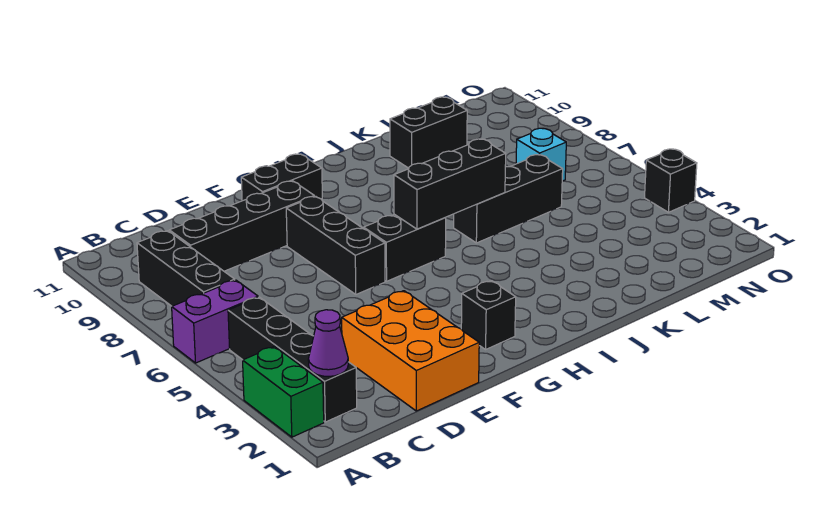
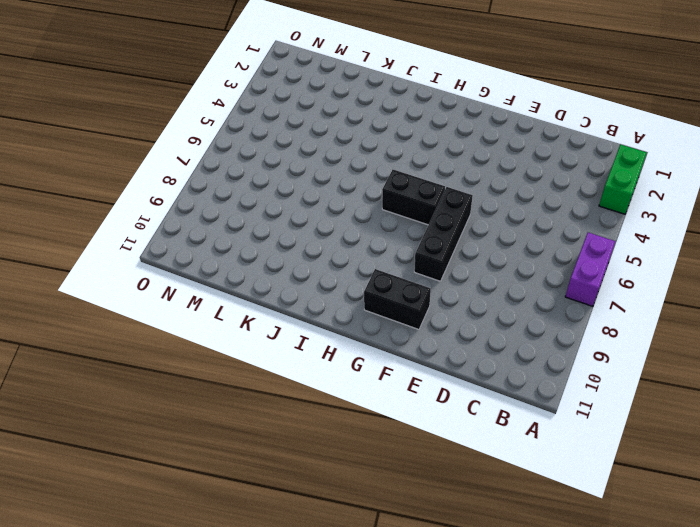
purple brick A6:A7 level 1 -> purple brick A6:B6 level 1
none -> black brick B2:B5 level 1
none -> black brick B7:B9 level 1
none -> black brick C9:F9 level 1

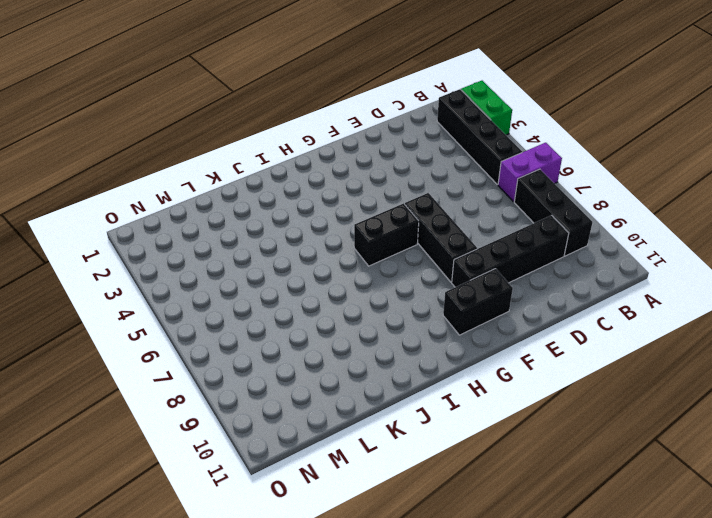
none -> orange brick D1:E3 level 1
none -> black brick G2 level 1
none -> black brick J6:L6 level 1

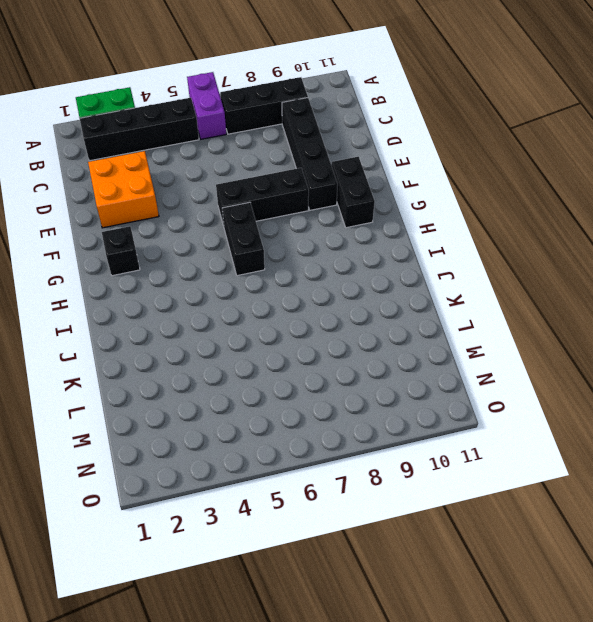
orange brick D2:E3 level 1 -> orange brick D1:E3 level 1
none -> black brick J6:L6 level 1
none -> black brick K10:L10 level 1
none -> cyan brick M7 level 1

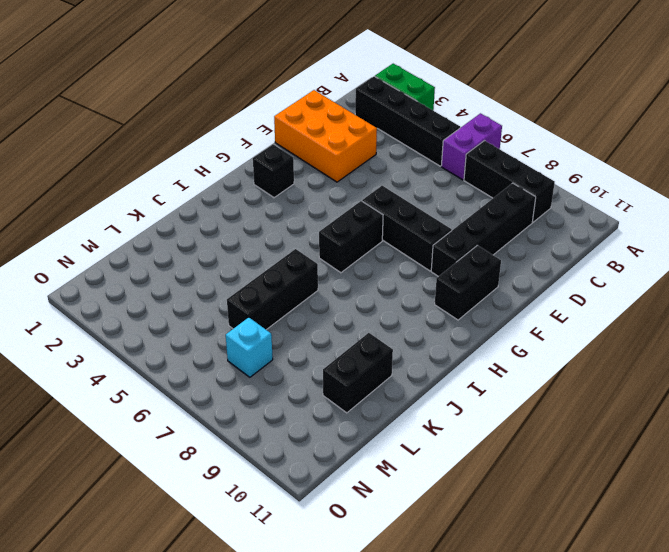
none -> black brick O4 level 1
none -> purple cone B2 level 2
none -> black brick H6:J6 level 2

